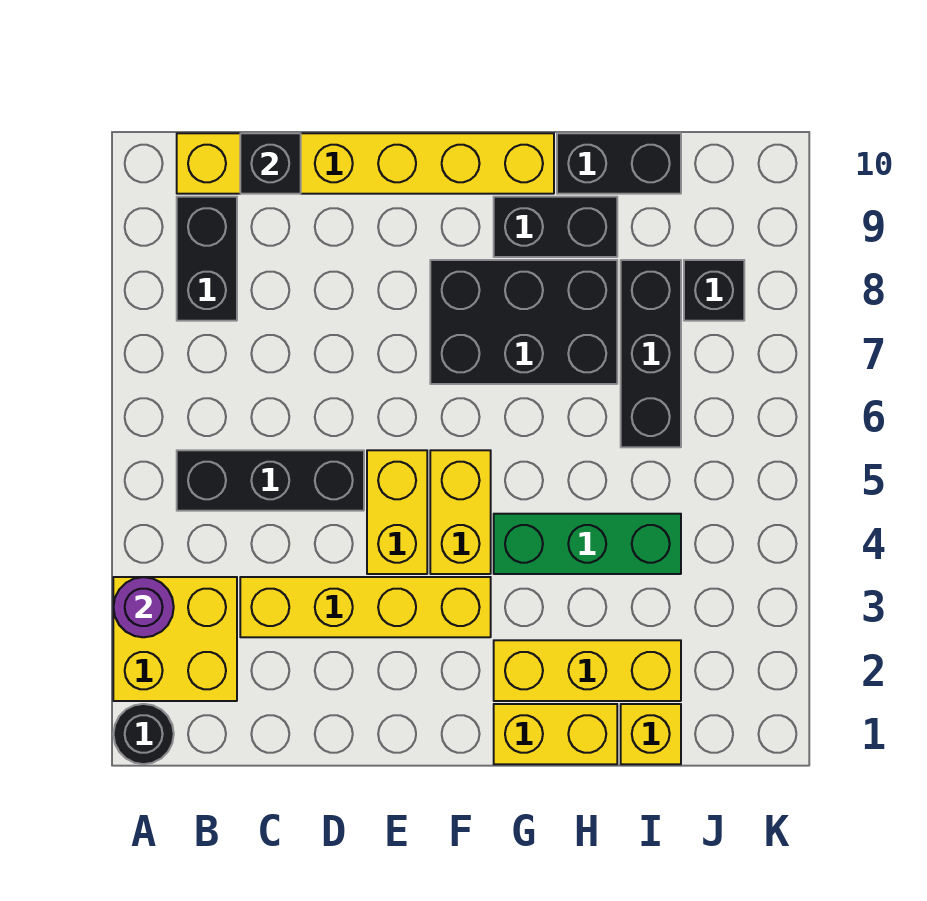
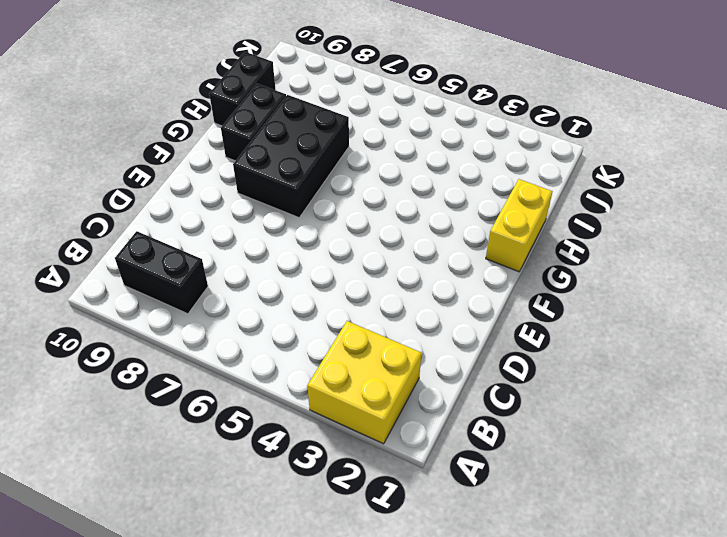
none -> black round brick A1 level 1
none -> black brick B5:D5 level 1
none -> yellow brick B10:G10 level 1

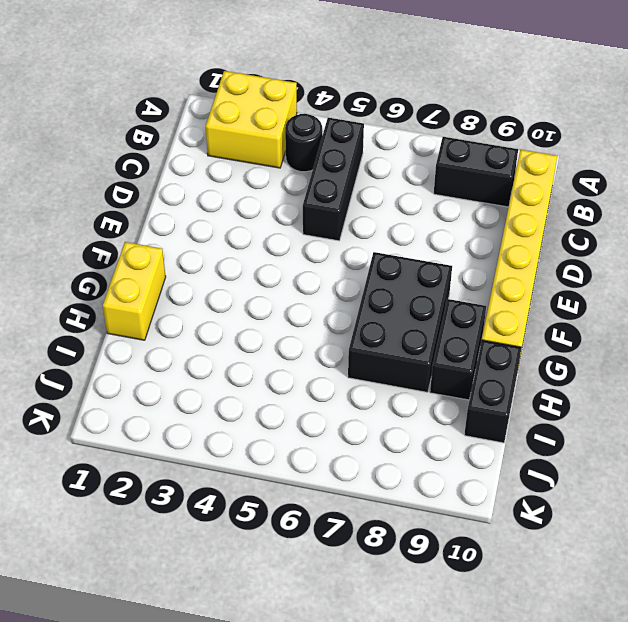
black round brick B4 level 1 -> black round brick A1 level 1
none -> yellow brick C3:F3 level 1
none -> yellow brick E4:E5 level 1
none -> yellow brick F4:F5 level 1

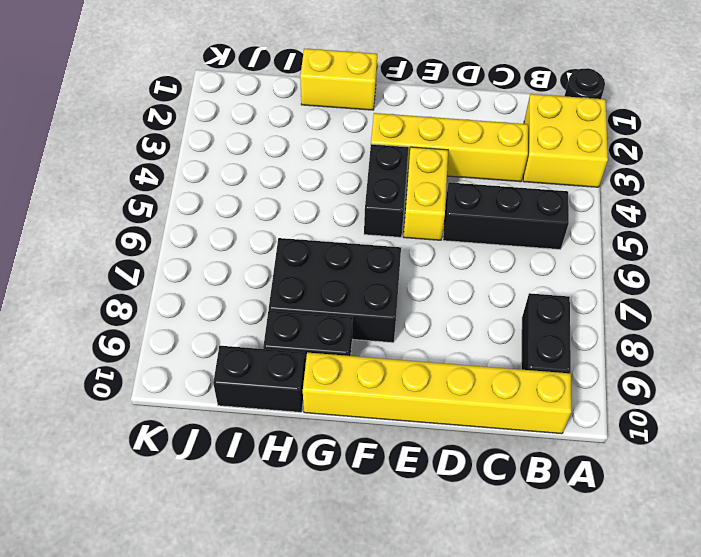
black brick F4:F5 level 1 -> yellow brick F4:F5 level 1
none -> yellow brick G2:I2 level 1
none -> green brick G4:I4 level 1
none -> yellow brick I1 level 1

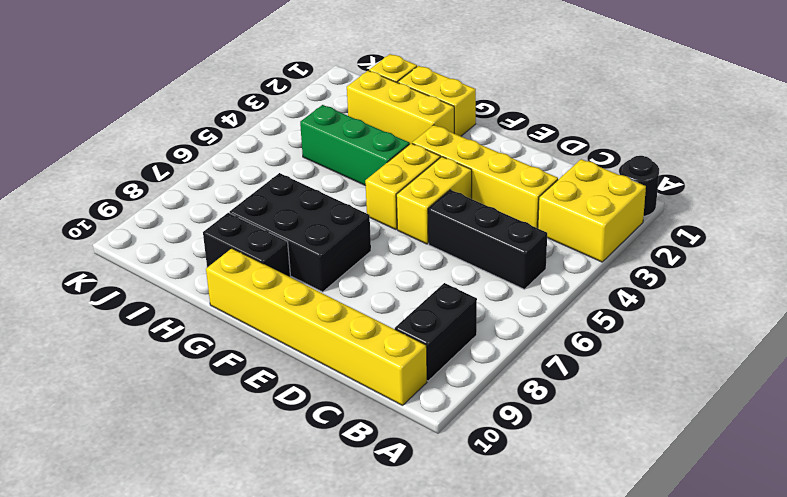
none -> black brick H10:I10 level 1
none -> black brick I6:I8 level 1
none -> black brick J8 level 1

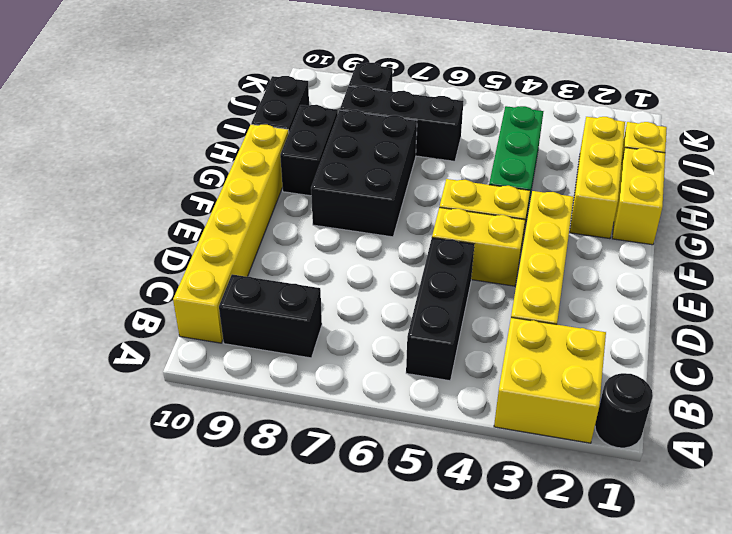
none -> purple round brick A3 level 2
none -> black brick C10 level 2

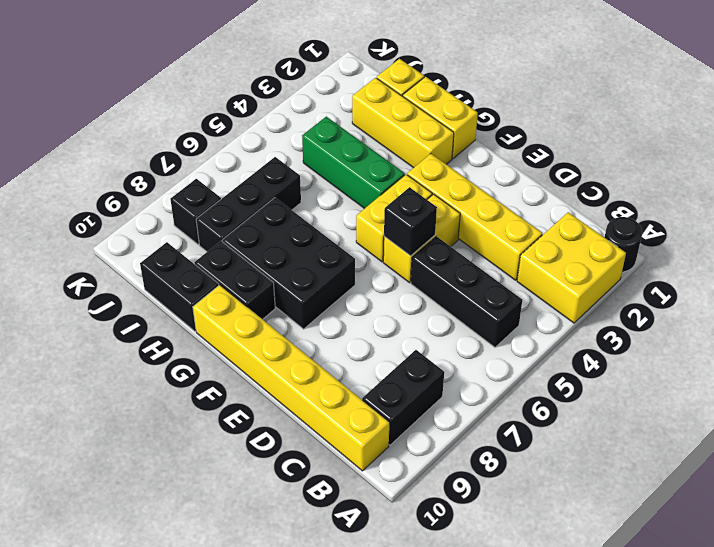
black brick E5 level 2 -> black brick C10 level 2
none -> purple round brick A3 level 2

